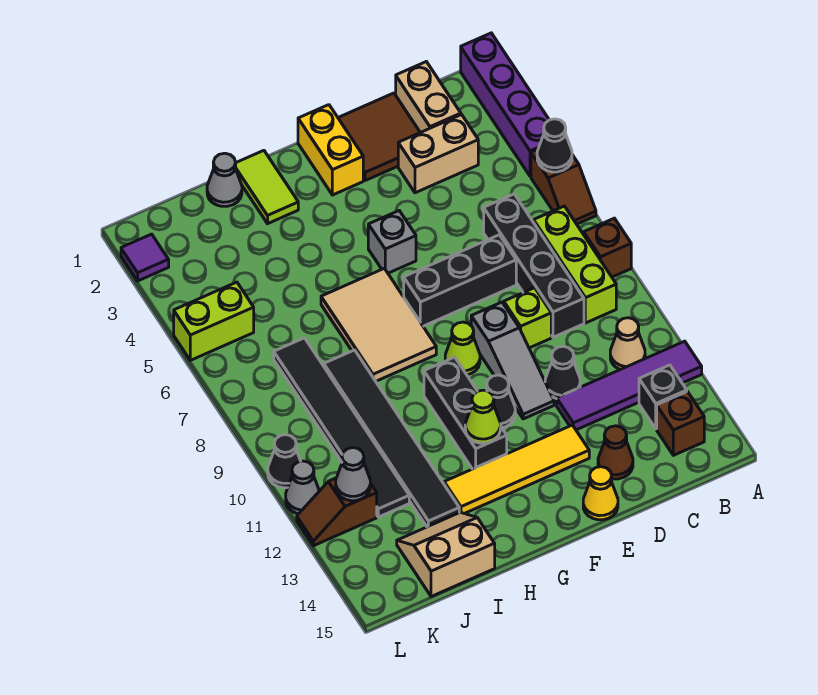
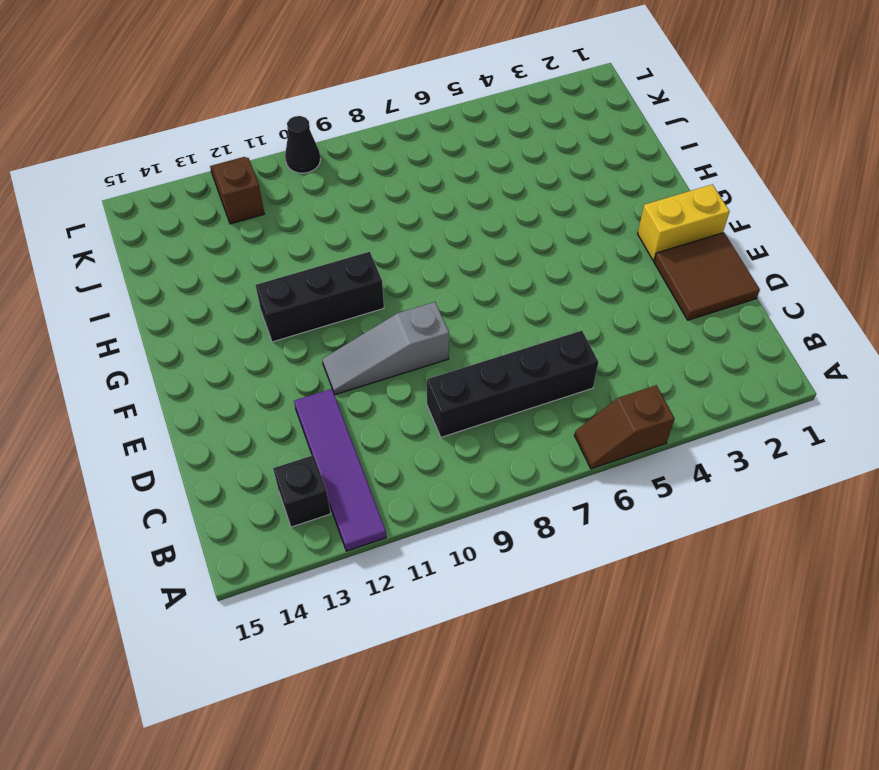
none -> purple brick A1:A4 level 1
none -> brown brick A8 level 1
none -> lime brick B7:B9 level 1
none -> tan cone B11 level 1

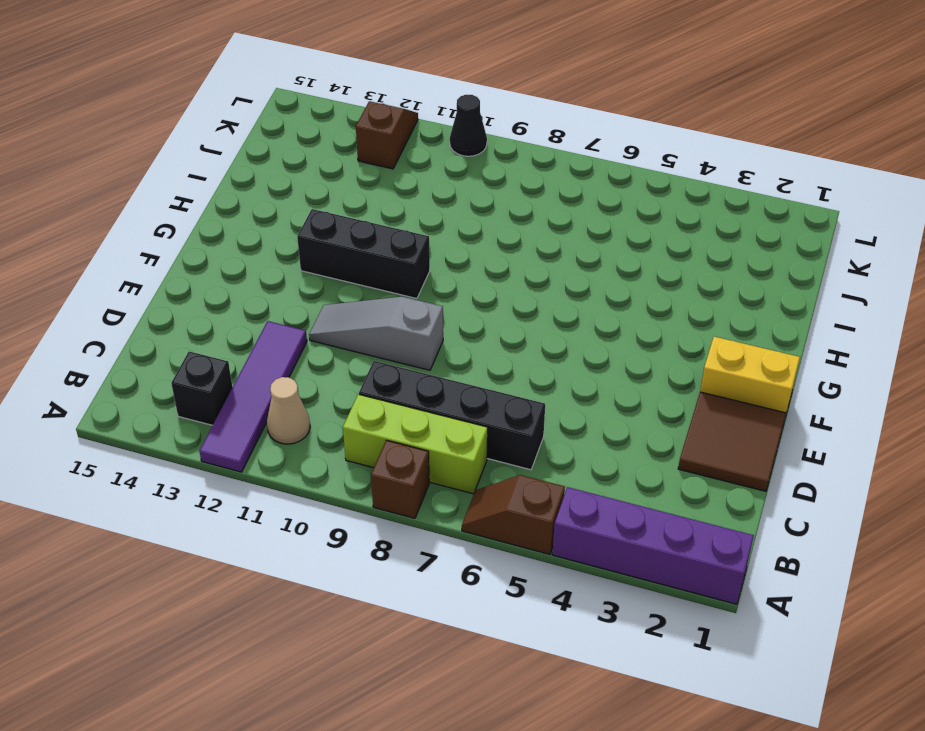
none -> brown brick B14 level 1
none -> tan brick C1:C2 level 1
none -> tan brick C3:D3 level 1
none -> black brick D7:F7 level 1

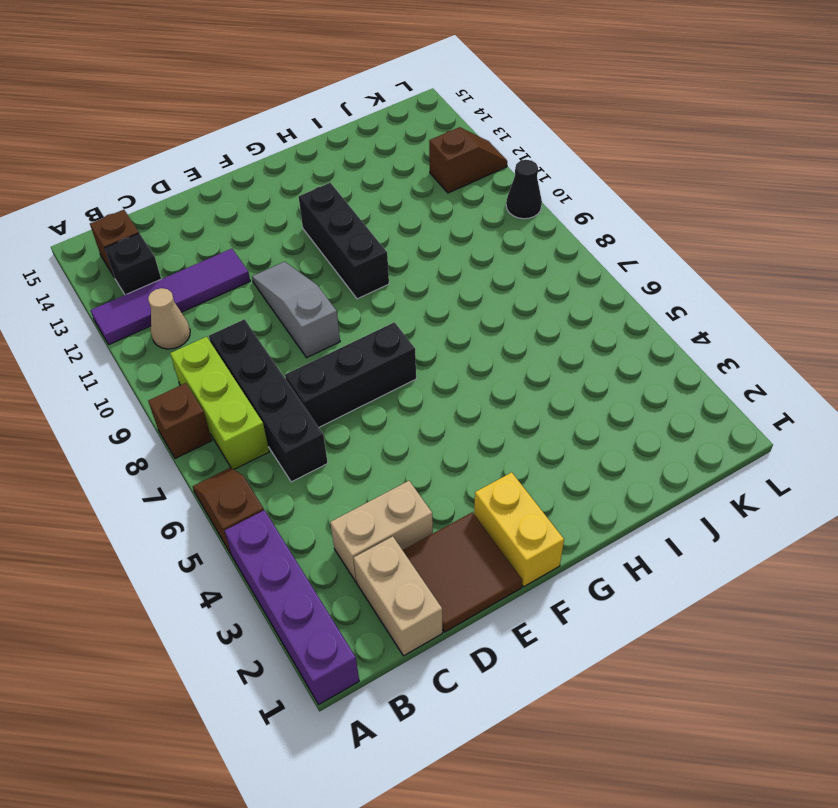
none -> lime brick D9 level 1
none -> black cone D11 level 1
none -> brown cone D14 level 1
none -> yellow tile E13:H13 level 1

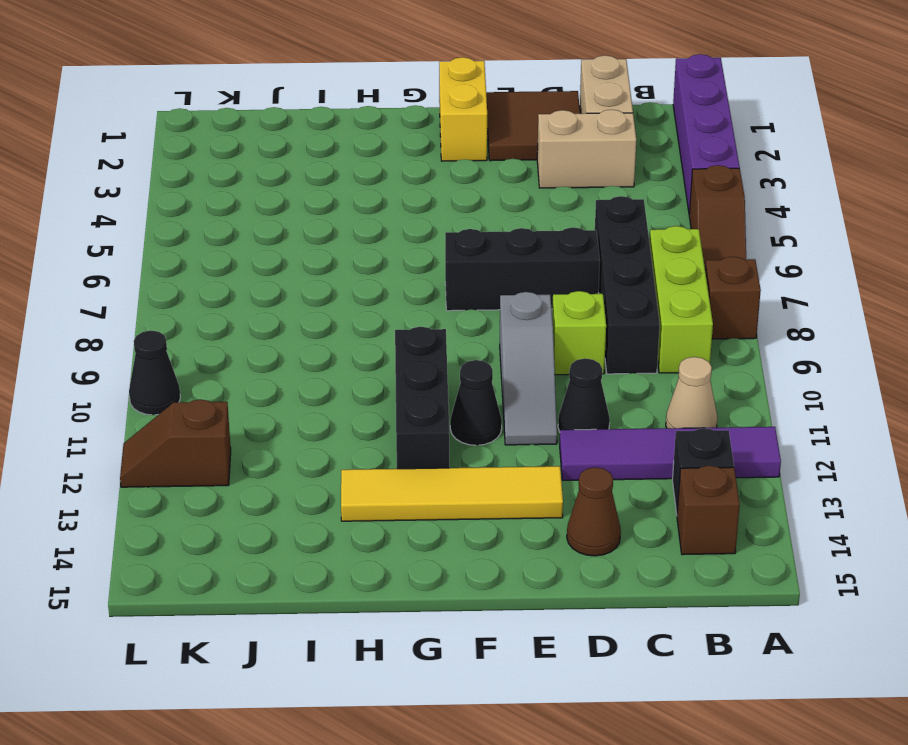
none -> yellow cone E15 level 1
none -> grey brick F5 level 1
none -> lime cone F9 level 1
none -> tan tile G6:H8 level 1

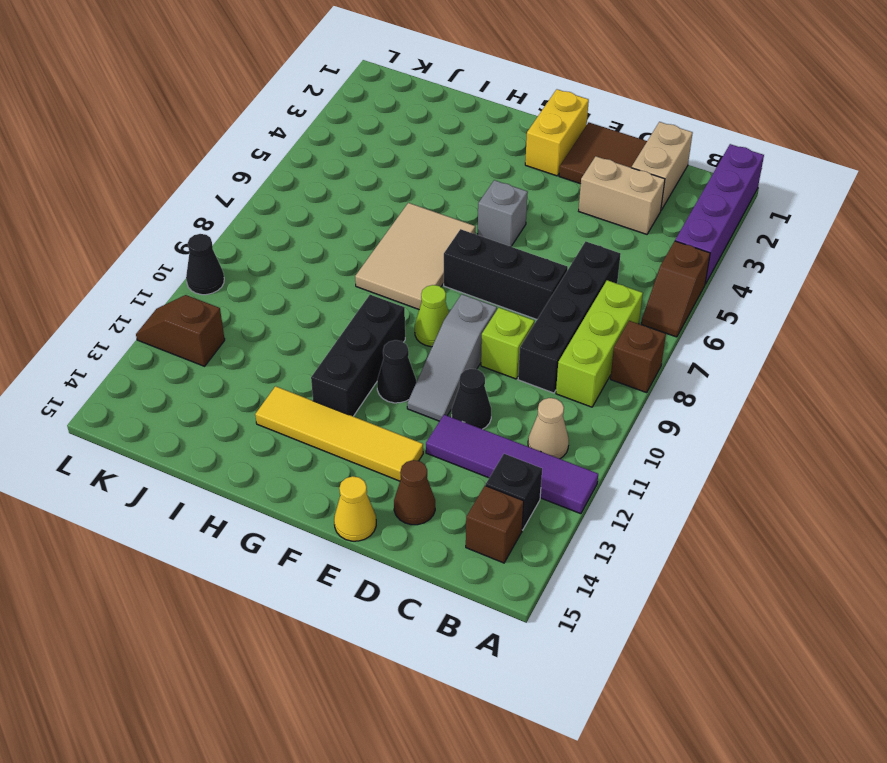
none -> lime tile H1:H2 level 1
none -> grey cone I1 level 1
none -> black tile I8:I13 level 1
none -> tan slope I14:J15 level 1 top 15

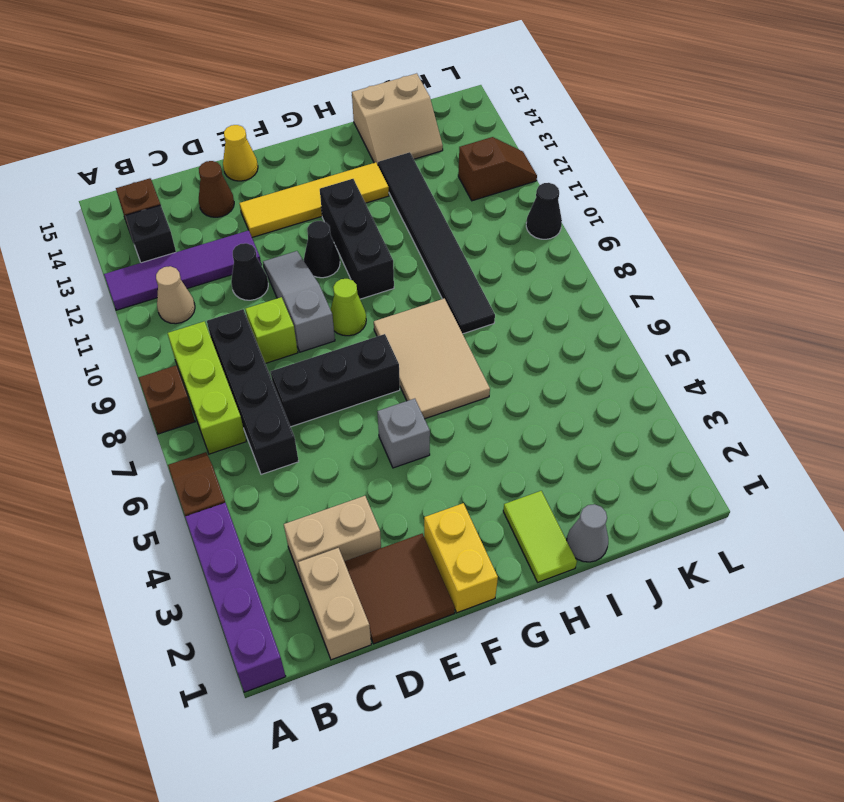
none -> black tile J7:J12 level 1
none -> lime brick K5:L5 level 1
none -> purple tile L2 level 1
none -> grey cone L11 level 1

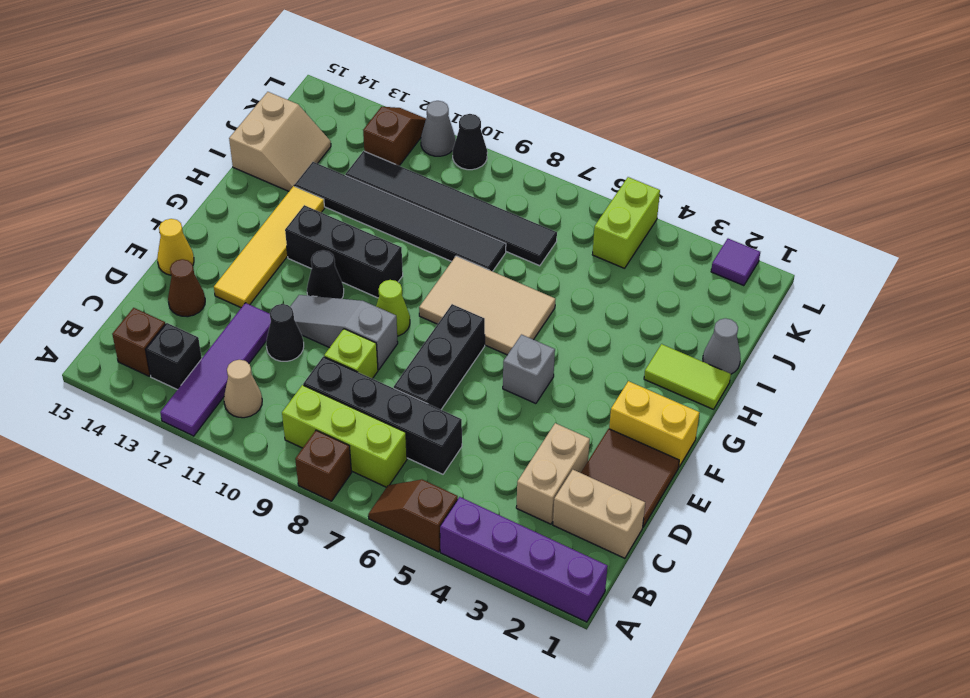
none -> black cone A5 level 2
none -> lime cone G12 level 2
none -> grey cone K12 level 2

